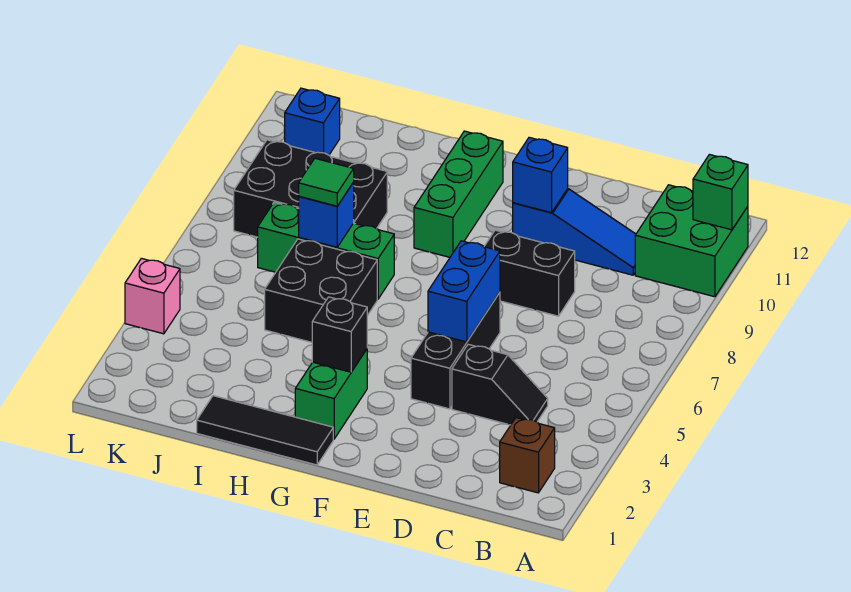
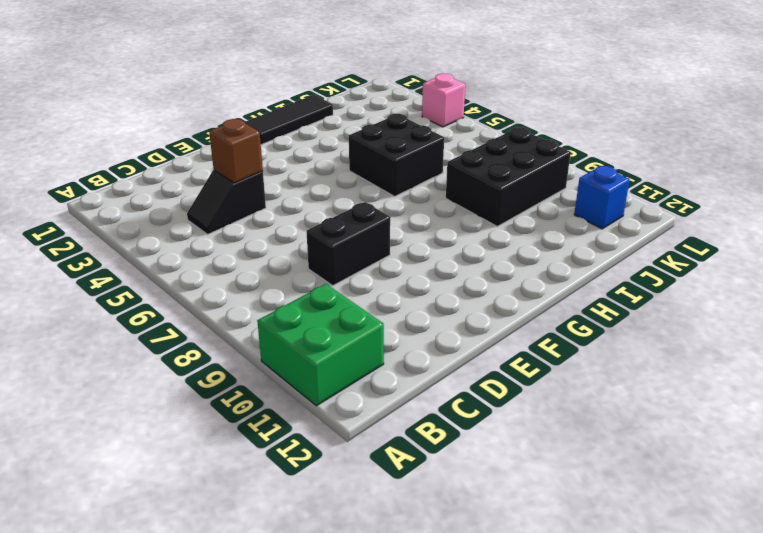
brown brick D4 level 2 -> brown brick B2 level 1
none -> blue slope C10:E10 level 1 top E
none -> black brick E4:E6 level 1
none -> green brick G2:G3 level 1

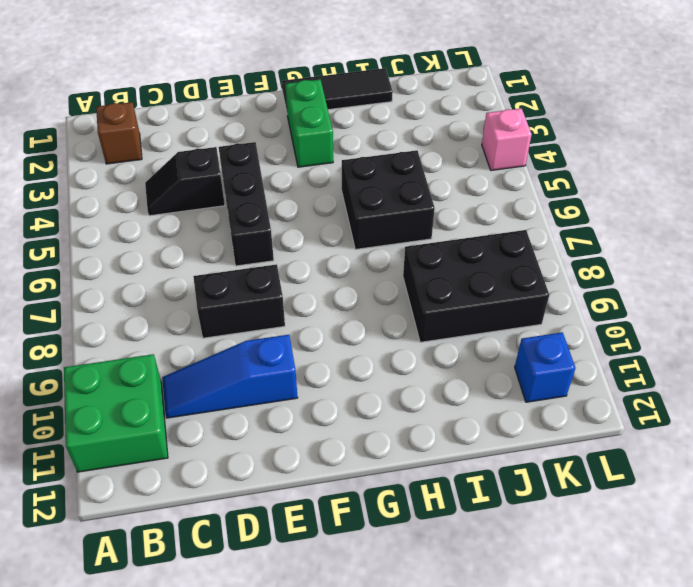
none -> green brick G9:G11 level 1
none -> green brick H7:J7 level 1
none -> green brick A11 level 2

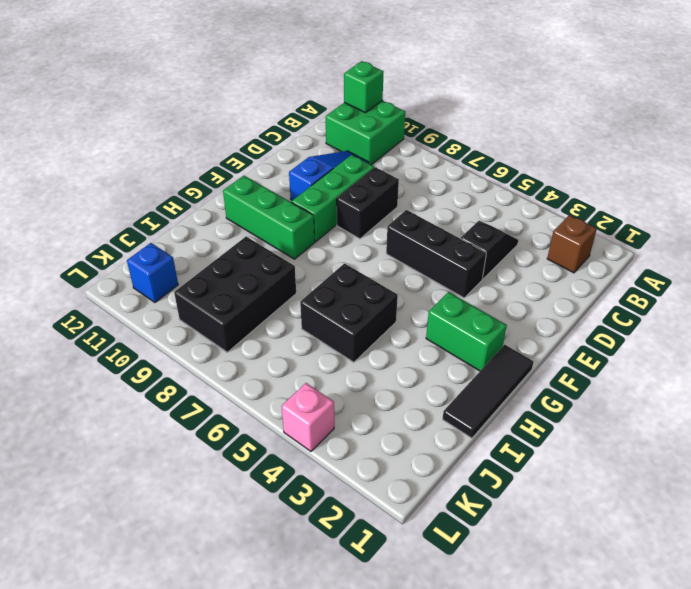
green brick D9:F9 level 1 -> green brick H7:J7 level 1
none -> blue brick E5:E6 level 2
none -> blue brick E10 level 2
none -> black brick G3 level 2

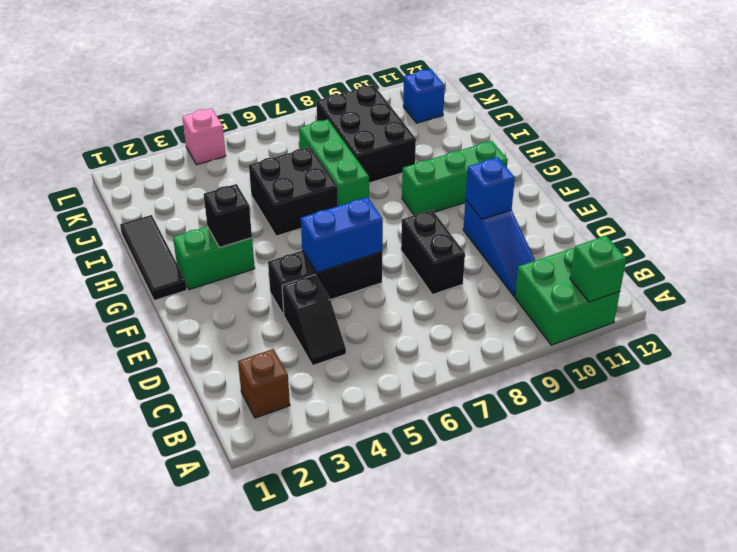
none -> blue brick I7 level 2
none -> green tile I7 level 3

